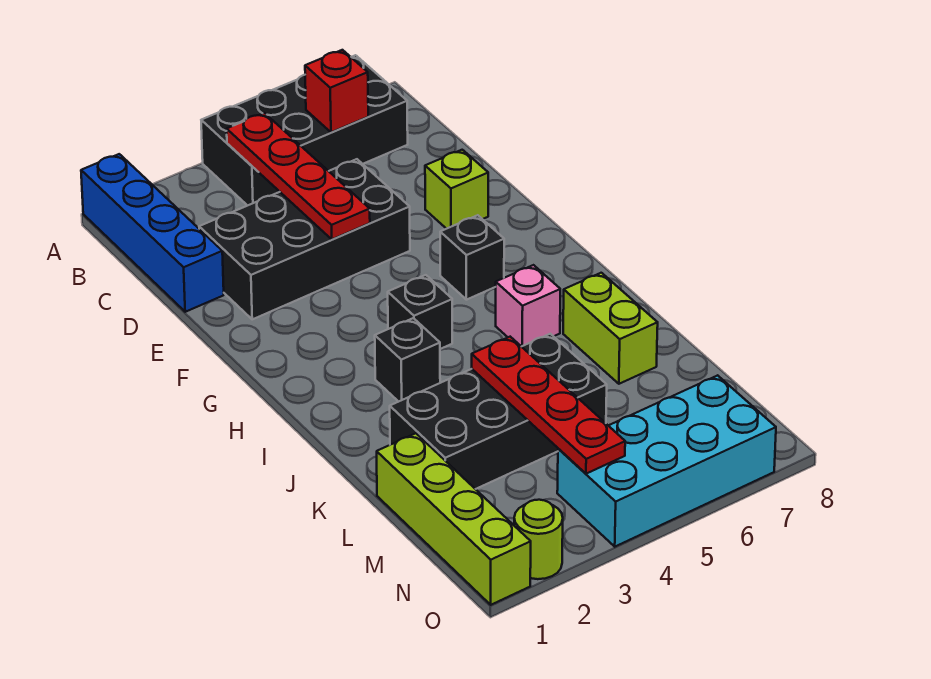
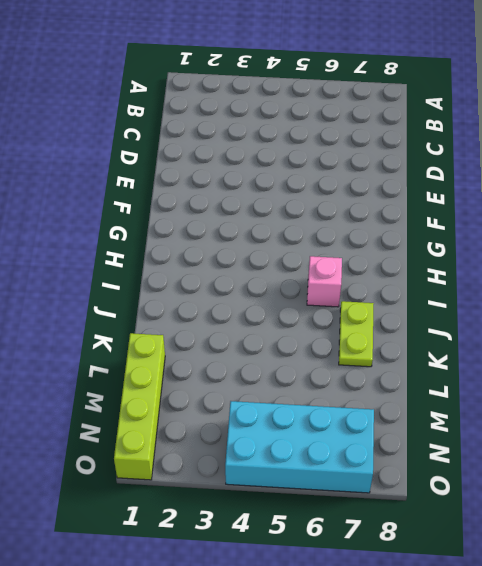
lime plate J7:K7 level 1 -> lime brick J7:K7 level 1
none -> blue brick A1:D1 level 1
none -> black brick A4:B7 level 1
none -> black brick D2:E5 level 1

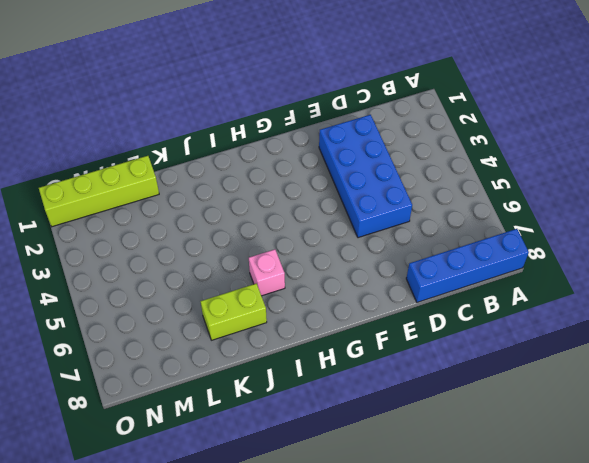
blue brick A8:D8 level 1 -> blue brick A1:D1 level 1
blue brick D2:E5 level 1 -> black brick D2:E5 level 1
none -> black brick A4:B7 level 1
none -> lime brick E7 level 1
none -> black brick G6 level 1

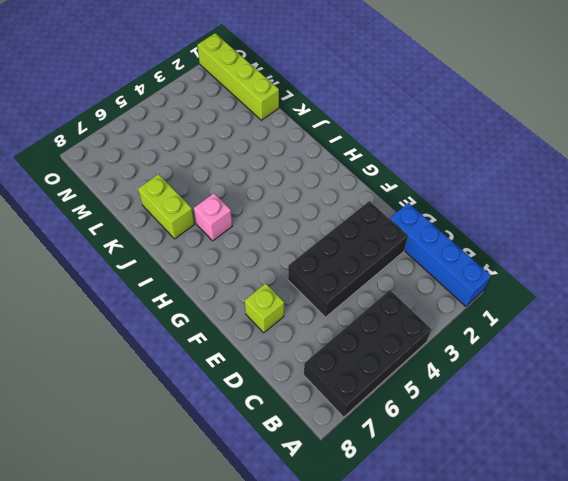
none -> black brick G6 level 1
none -> black brick H4 level 1
none -> black brick I3 level 1

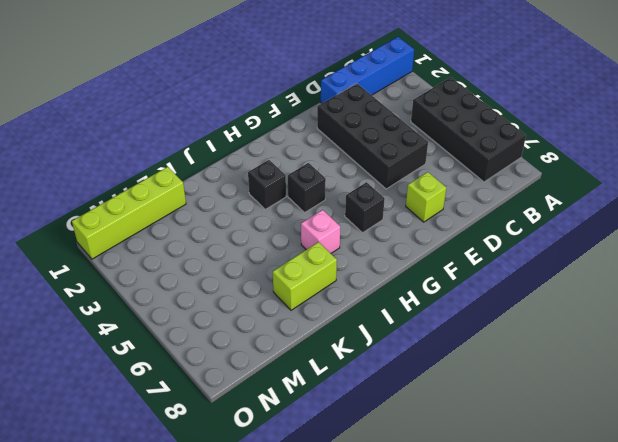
none -> black brick K2:L5 level 1
none -> cyan brick N4:O7 level 1
none -> lime round brick O2 level 1

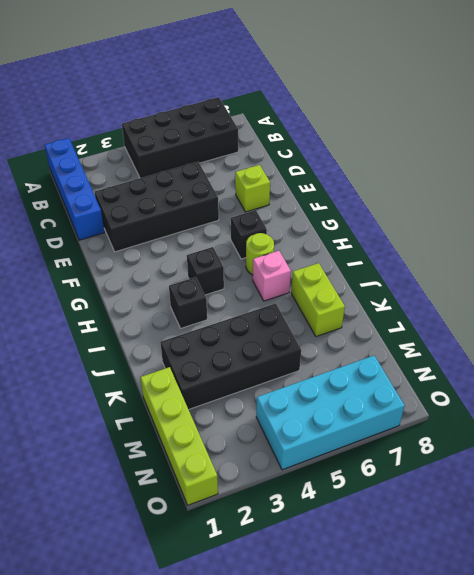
lime round brick H6 level 1 -> lime round brick O2 level 1
none -> red plate B4:E4 level 2
none -> red brick B6 level 2
none -> red plate K4:N4 level 2

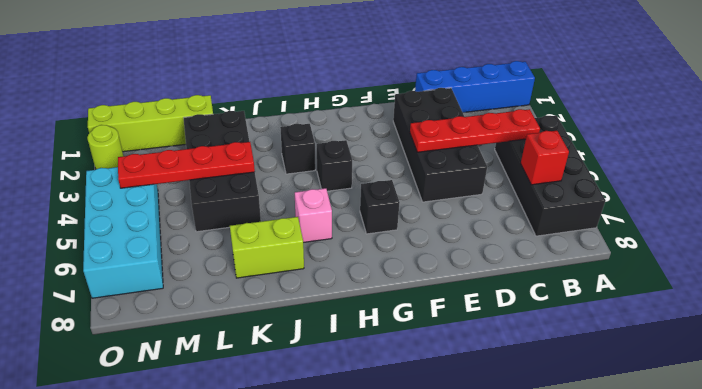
none -> lime brick E7 level 1

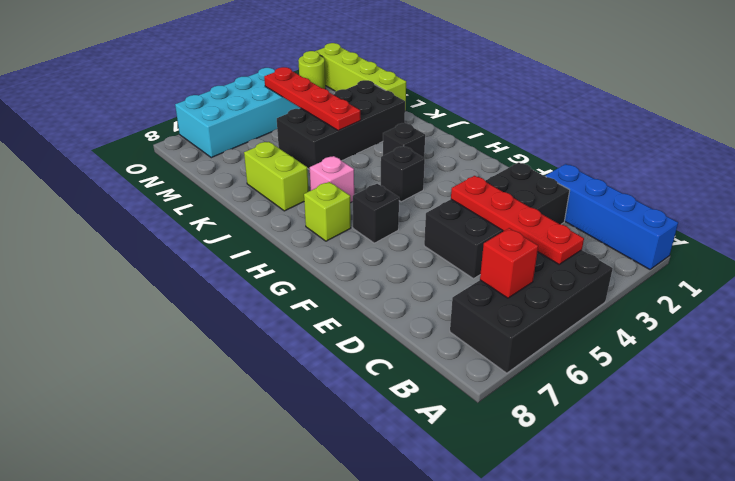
lime brick H7 level 1 -> lime brick E7 level 1

